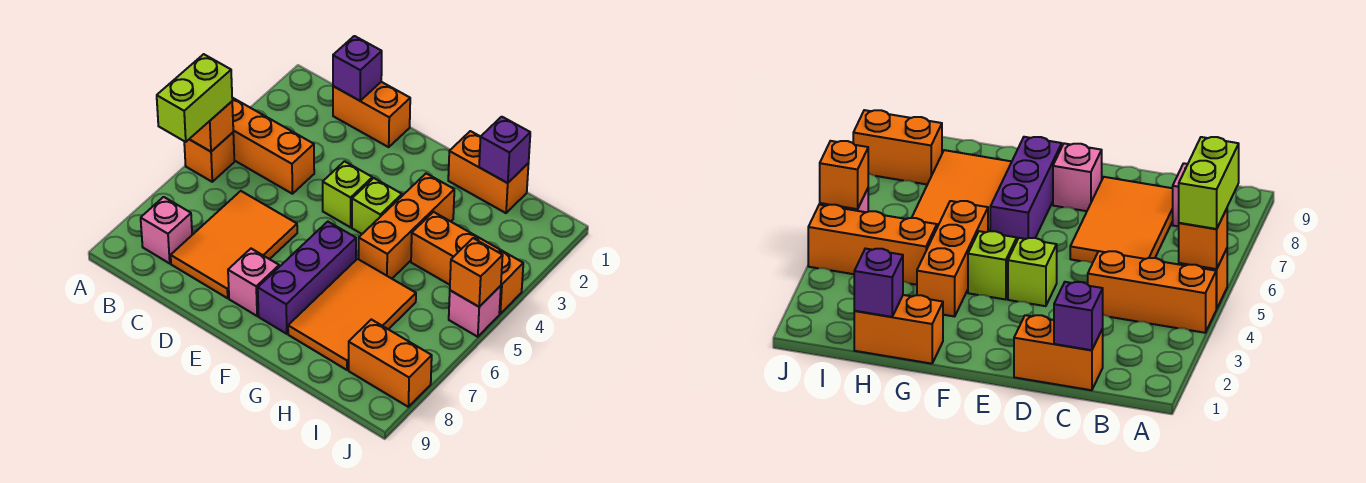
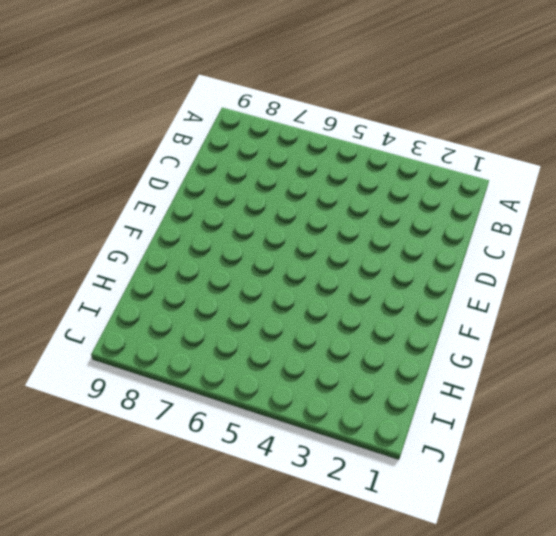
none -> orange brick A4:C4 level 1
none -> orange brick A5 level 1
none -> pink brick B8 level 1

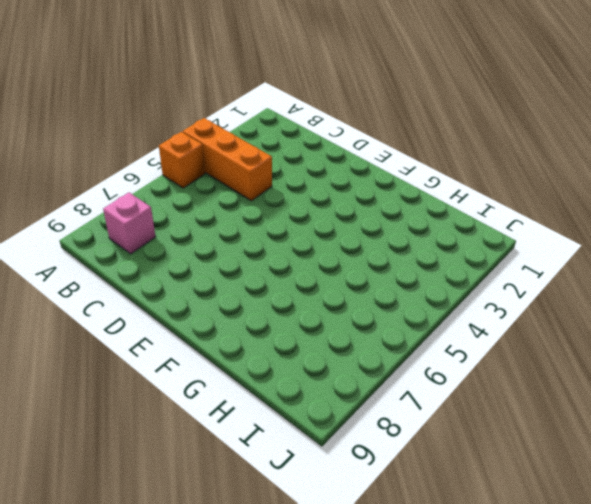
none -> orange brick C1:D1 level 1
none -> orange tile C6:D8 level 1
none -> lime brick E4 level 1

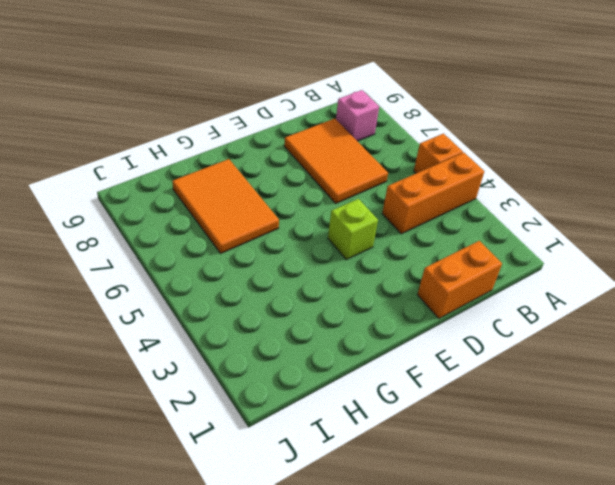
none -> pink brick E8 level 1
none -> lime brick F4 level 1
none -> purple brick F6:F8 level 1

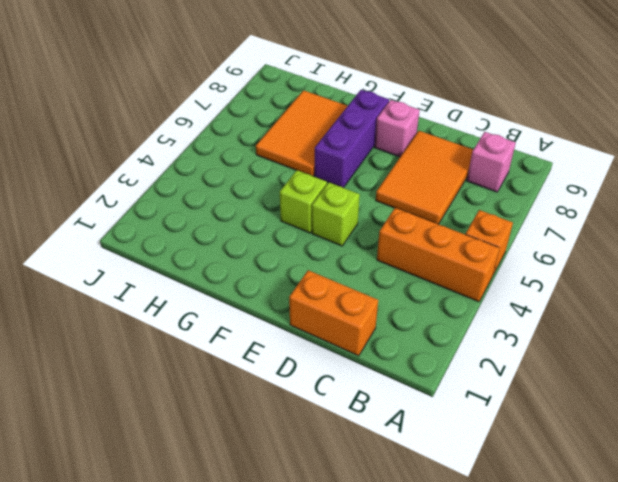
none -> orange brick G1:H1 level 1
none -> orange brick G3:G5 level 1
none -> orange brick H4:J4 level 1

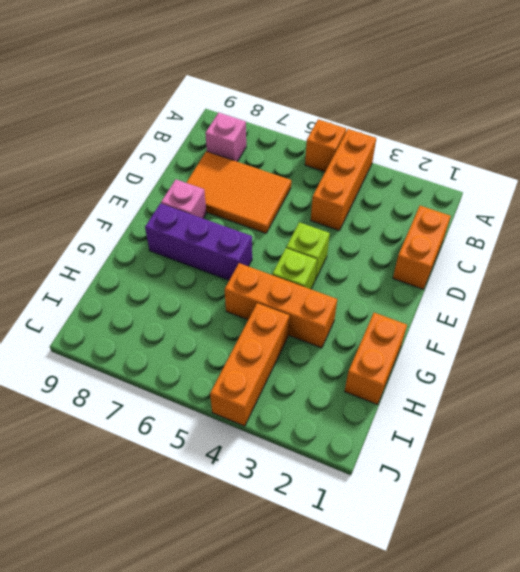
none -> orange tile G6:H8 level 1
none -> orange brick I8:J8 level 1
none -> pink brick J5 level 1

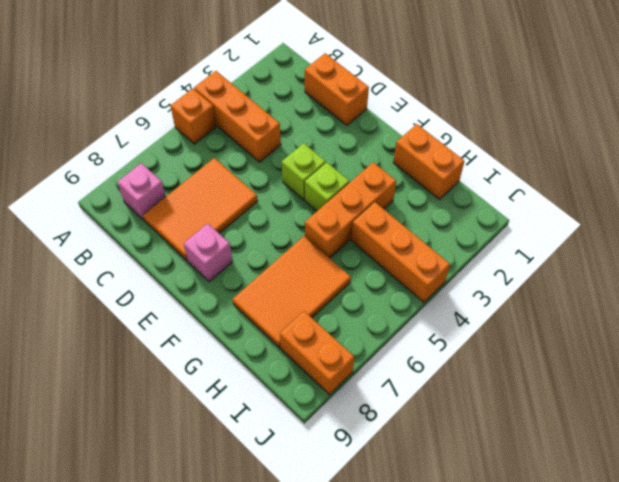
none -> purple brick F6:F8 level 1
none -> pink brick J5 level 1
none -> orange brick A5 level 2

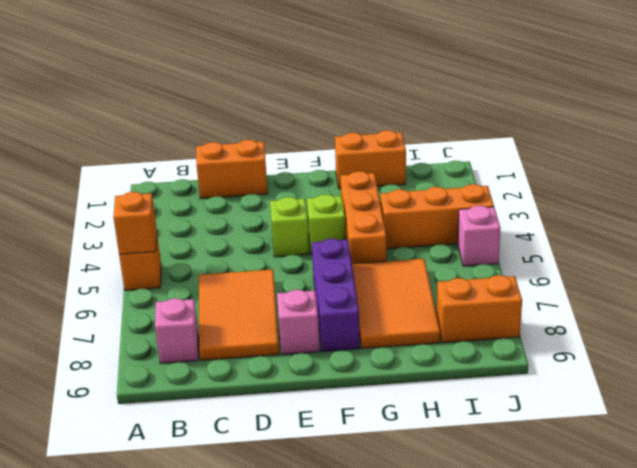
none -> orange brick A4:C4 level 1
none -> purple brick C1 level 2
none -> purple brick H1 level 2

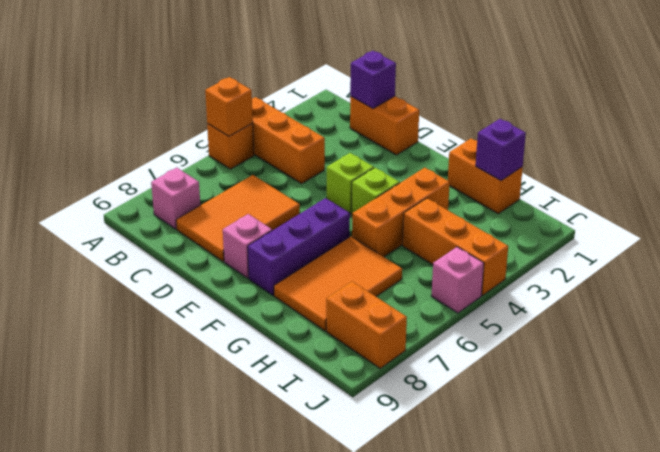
none -> orange brick J5 level 2
none -> lime brick A5:A6 level 3

